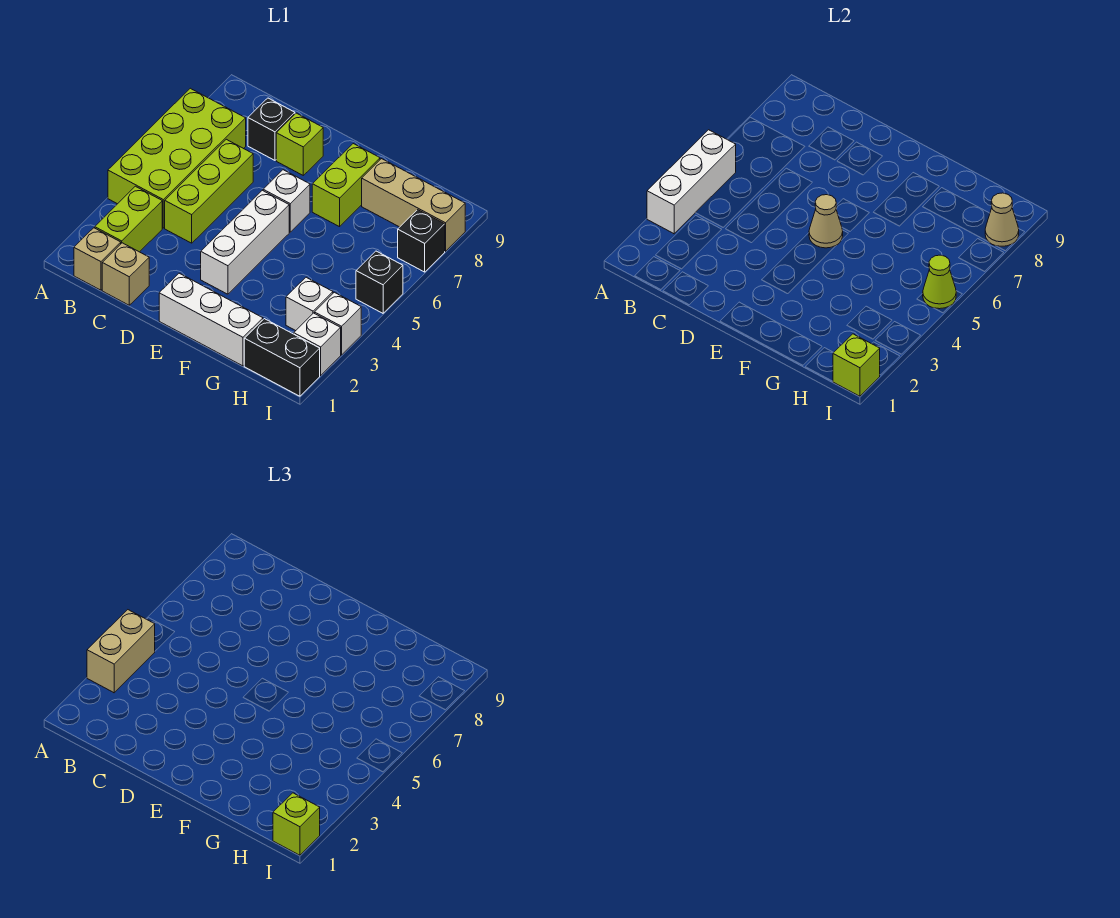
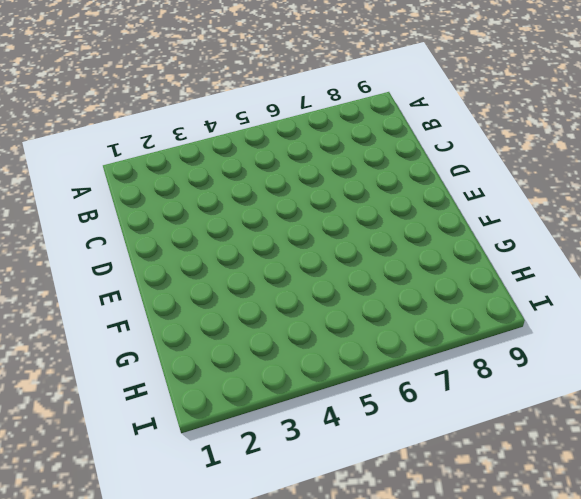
none -> lime brick A4:B7 level 1
none -> tan brick B1 level 1
none -> lime brick B2:B3 level 1

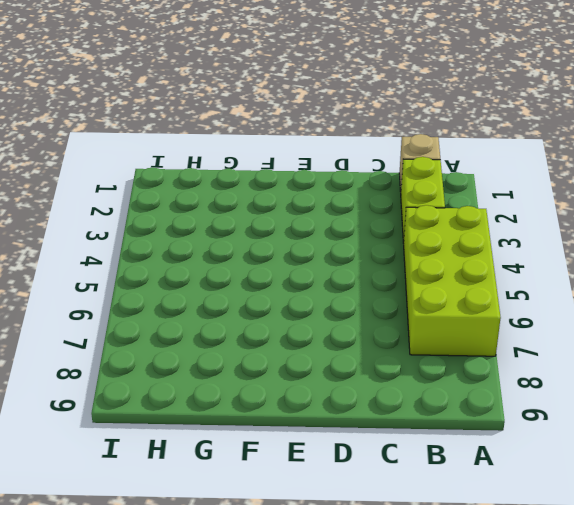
none -> tan brick C1 level 1
none -> lime brick C4:C6 level 1
none -> black brick C8 level 1

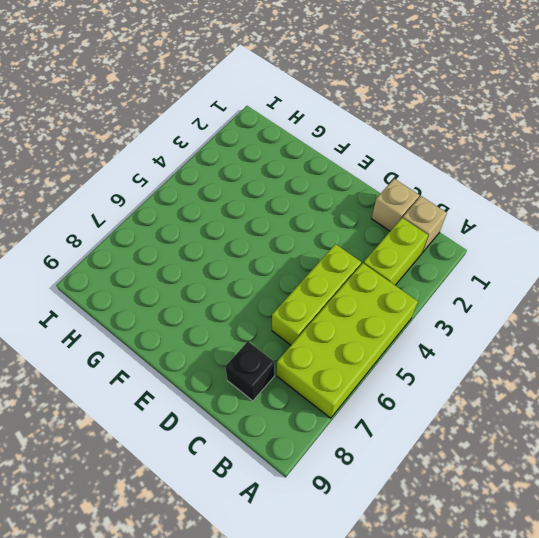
none -> lime brick D8 level 1
none -> white brick E1:G1 level 1
none -> white brick E3:E5 level 1

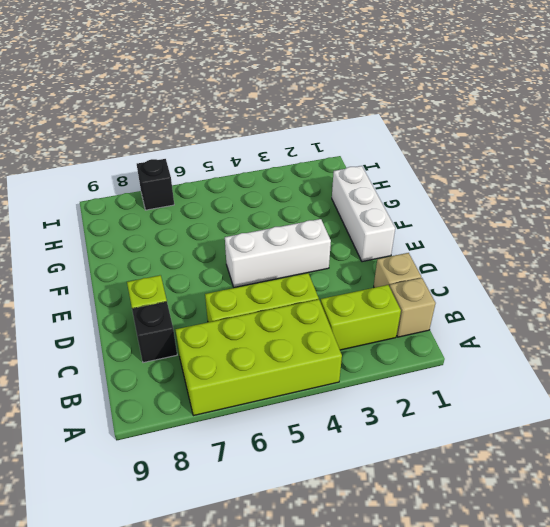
none -> white brick E6 level 1
none -> lime brick F7:F8 level 1
none -> tan brick G8:I8 level 1

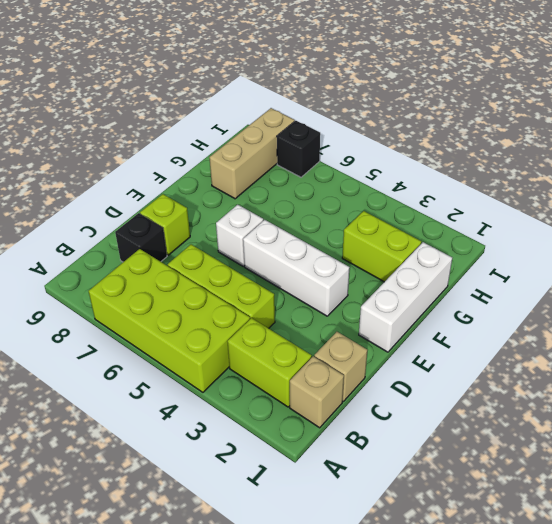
lime brick G2:G3 level 1 -> lime brick F7:F8 level 1
none -> black brick H1:I1 level 1
none -> white brick H3 level 1
none -> white brick I2 level 1

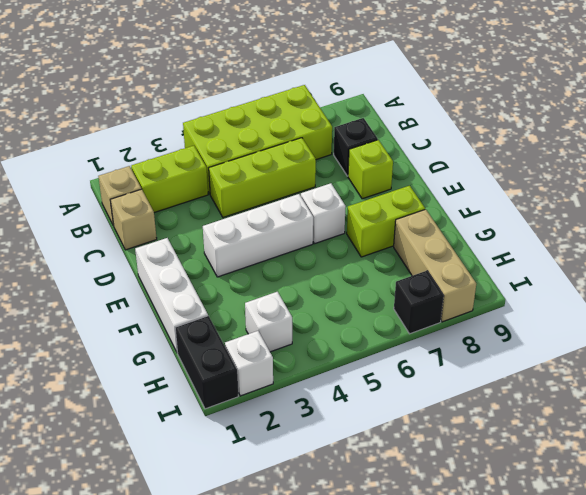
none -> white brick I3 level 1
none -> black brick I5 level 1
none -> white brick A3:A5 level 2

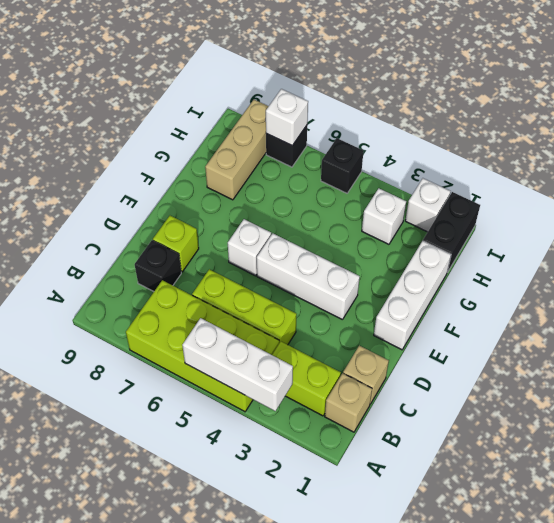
white brick I7 level 2 -> white brick I3 level 1
none -> lime brick F7:F8 level 1
none -> tan cone E5 level 2
none -> lime brick I1 level 2

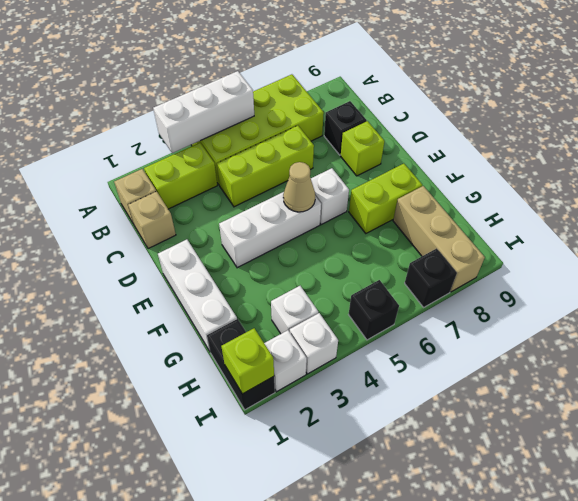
none -> lime cone I5 level 2
none -> tan cone I8 level 2
none -> tan brick A3:A4 level 3

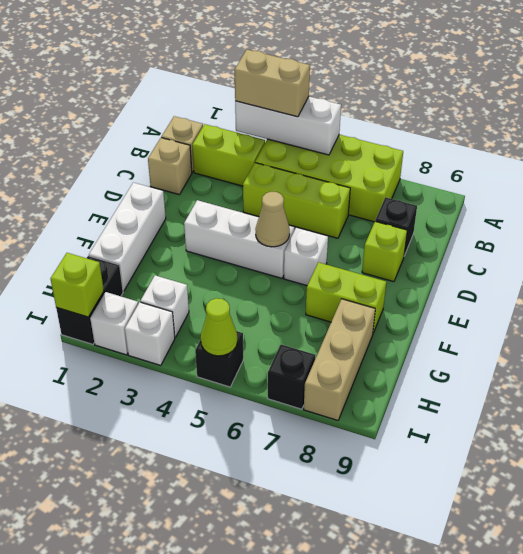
none -> tan cone I8 level 2
none -> lime brick I1 level 3

